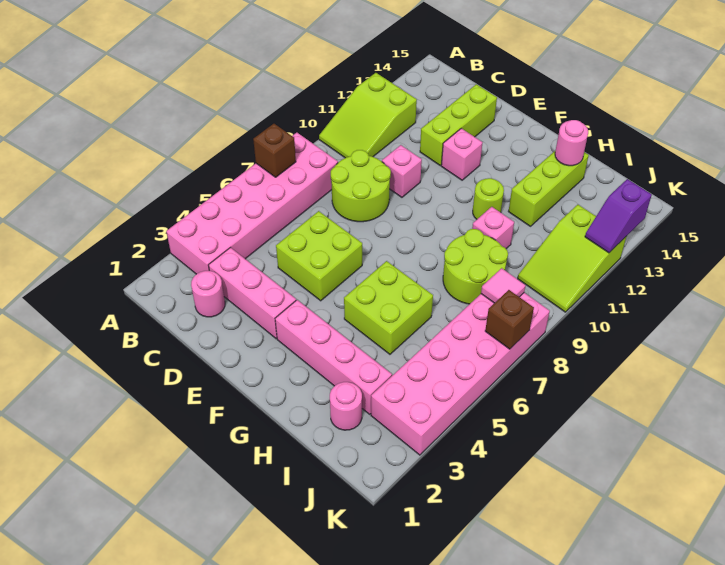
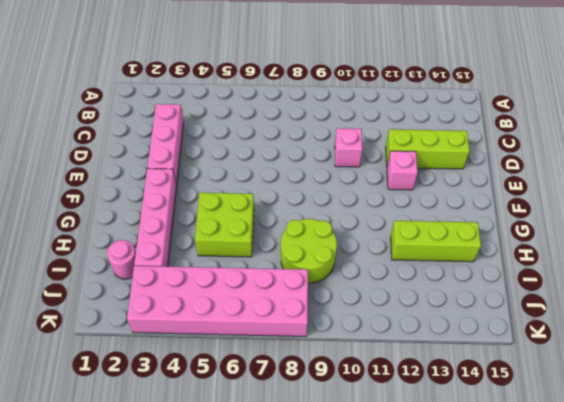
none -> pink brick A3:B8 level 1
none -> lime slope A10:B12 level 1 top 12
none -> pink round brick C2 level 1

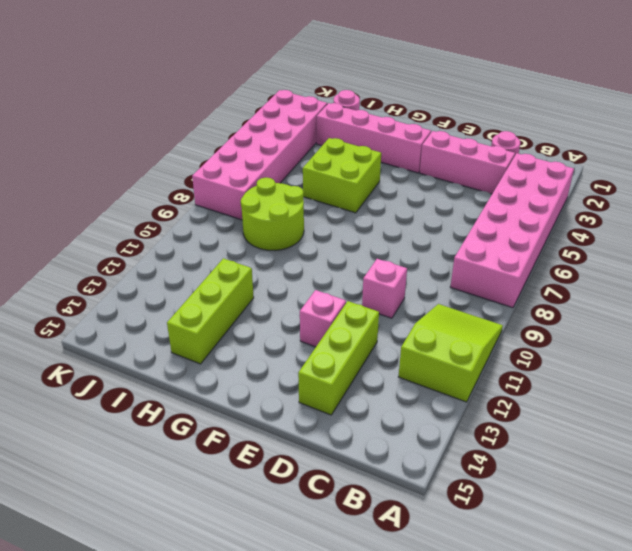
none -> lime round brick C8:D9 level 1
none -> lime brick D5:E6 level 1
none -> lime round brick G11 level 1

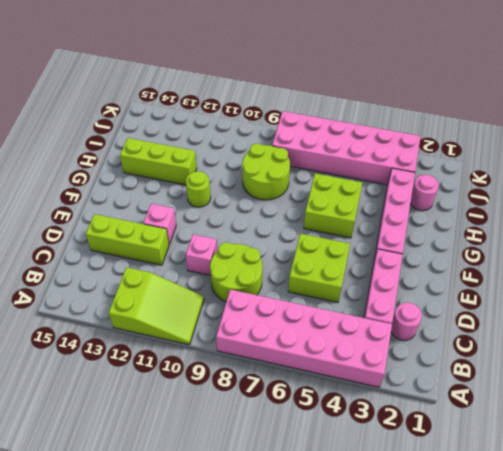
none -> pink brick H10 level 1
none -> lime slope J10:K12 level 1 top 12
none -> brown brick A7 level 2

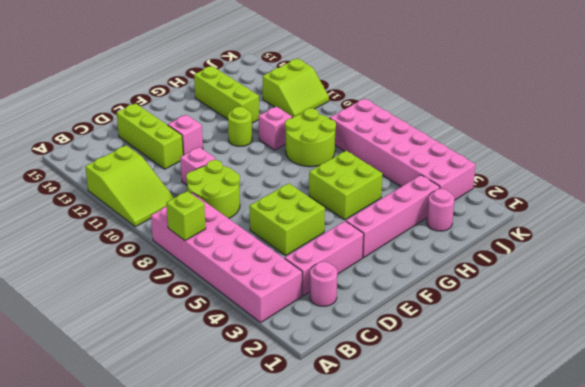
lime brick A7 level 2 -> brown brick A7 level 2
lime slope J11:K12 level 1 top 12 -> lime slope J10:K12 level 1 top 12
none -> pink round brick H14 level 2
none -> pink tile J8 level 2
none -> brown brick K7 level 2

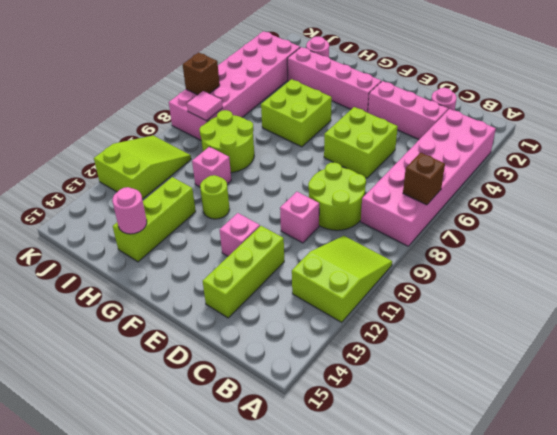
none -> purple slope K12:K13 level 2 top 13

